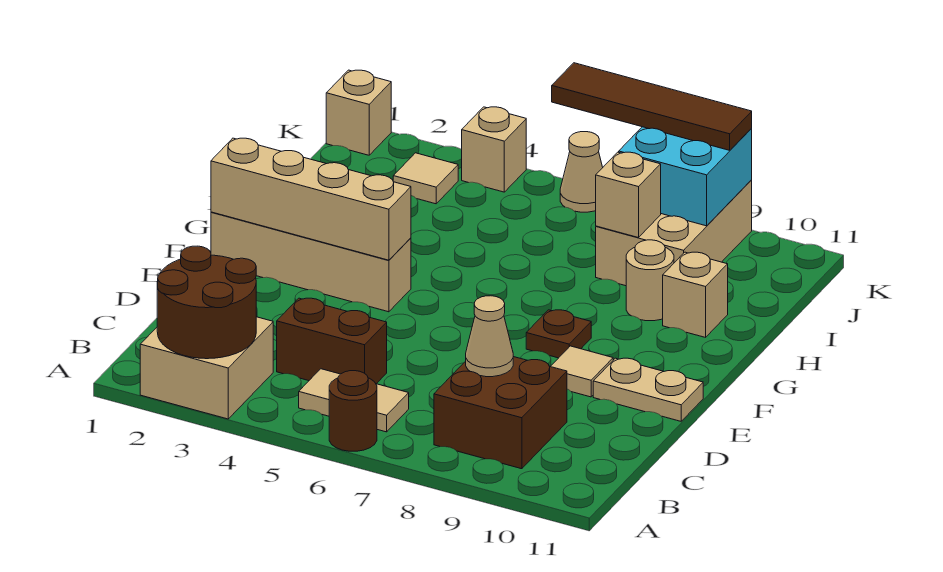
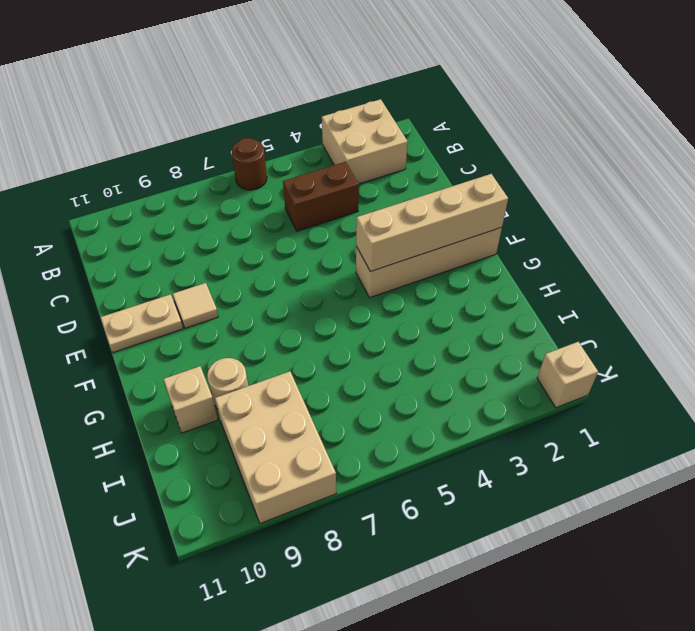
none -> tan tile B5:B6 level 1
none -> brown brick B8:C9 level 1
none -> brown plate F8 level 1

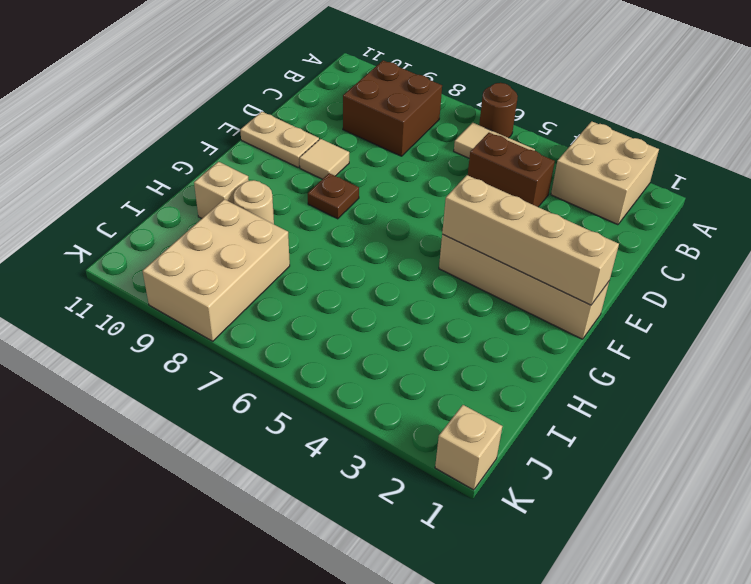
none -> tan tile J3 level 1
none -> tan brick K4 level 1
none -> tan cone K6 level 1

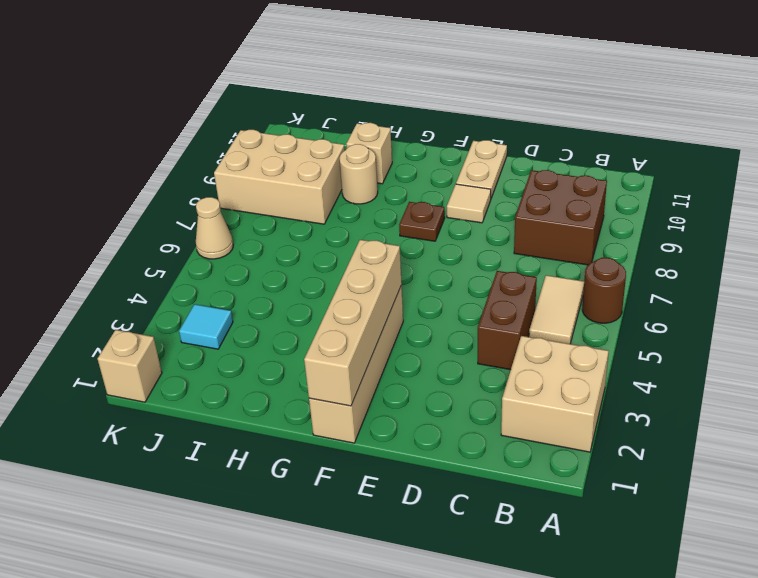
cyan tile J3 level 1 -> tan tile J3 level 1
none -> tan brick K4 level 1
none -> brown round brick A2:B3 level 2
none -> tan cone C8 level 2

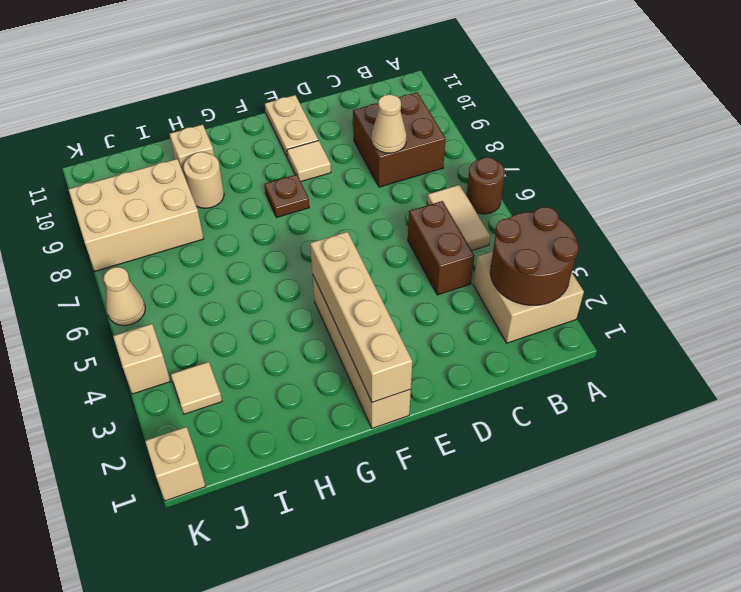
none -> tan brick I8 level 2
none -> cyan brick J8:K9 level 2
none -> brown tile K6:K9 level 3

